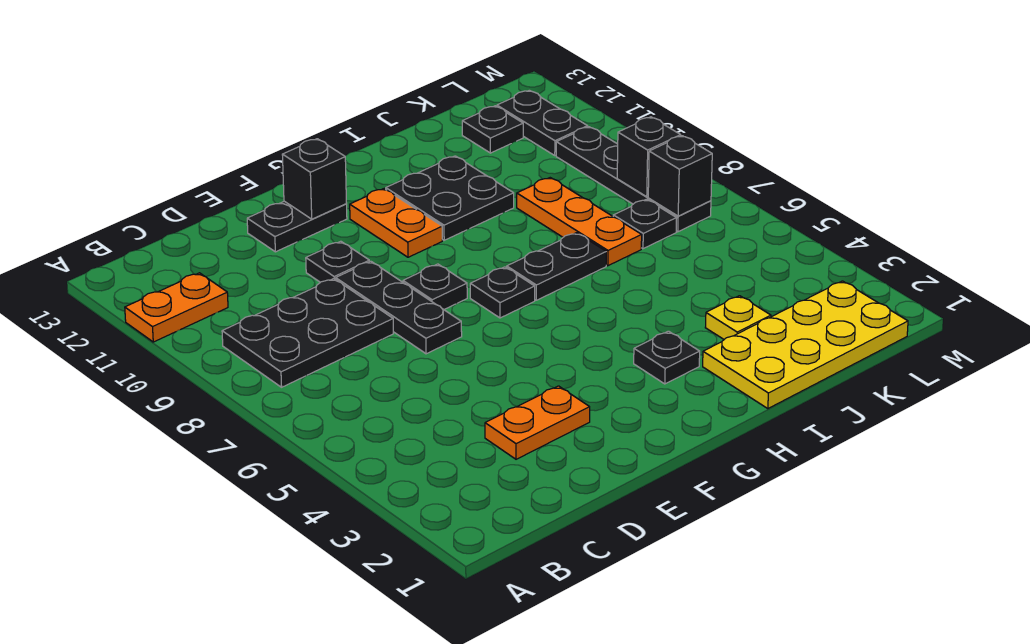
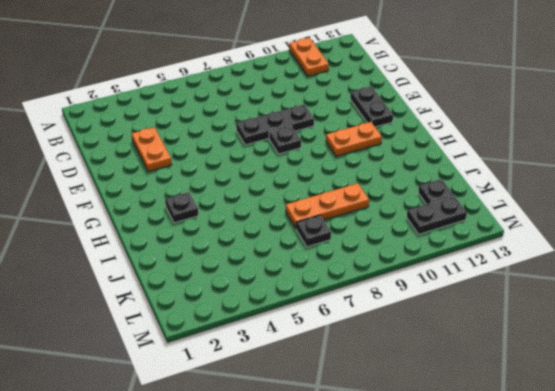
none -> black plate B8:D9 level 1
none -> black plate E10 level 1
none -> black plate G7 level 1

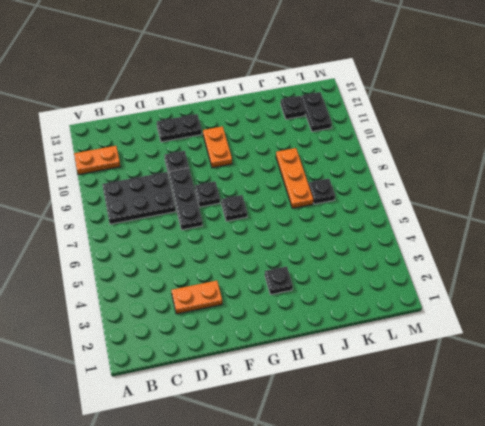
none -> black plate H7:I7 level 1
none -> black plate H10:I11 level 1
none -> yellow plate I1:L2 level 1

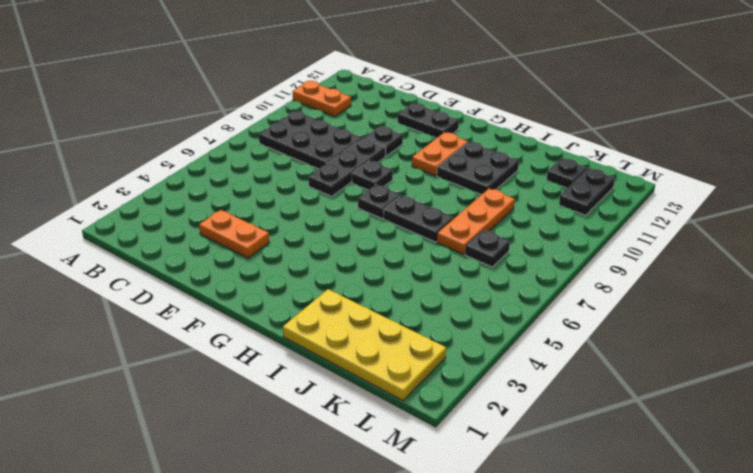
none -> black plate H3 level 1
none -> yellow plate J3 level 1
none -> black plate L7:L10 level 1

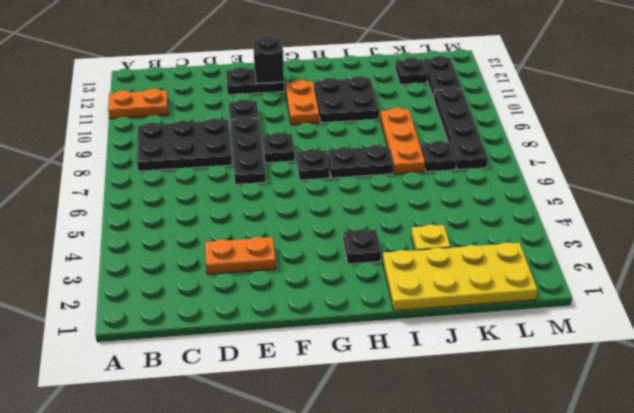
none -> black brick L7 level 2
none -> black brick L8 level 2

